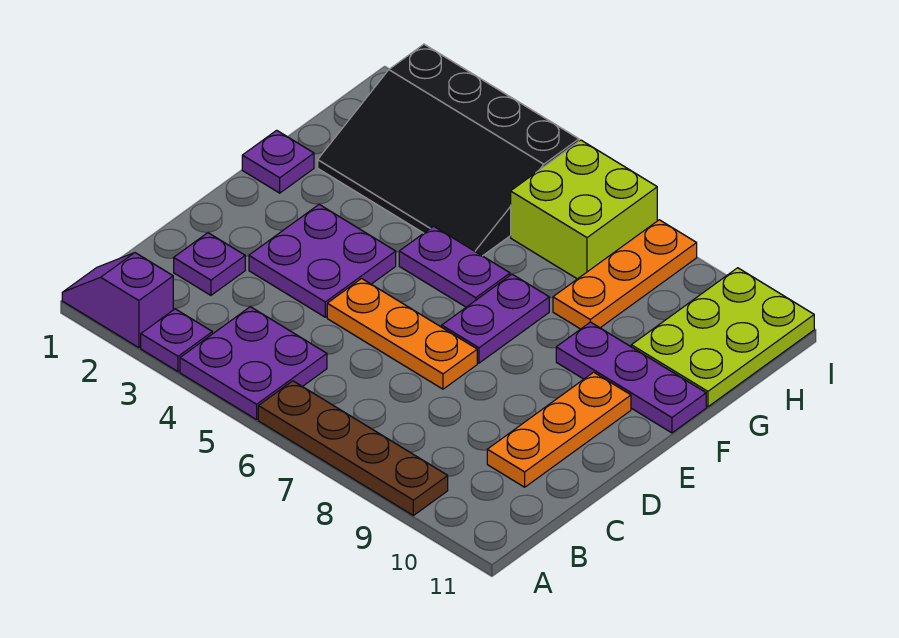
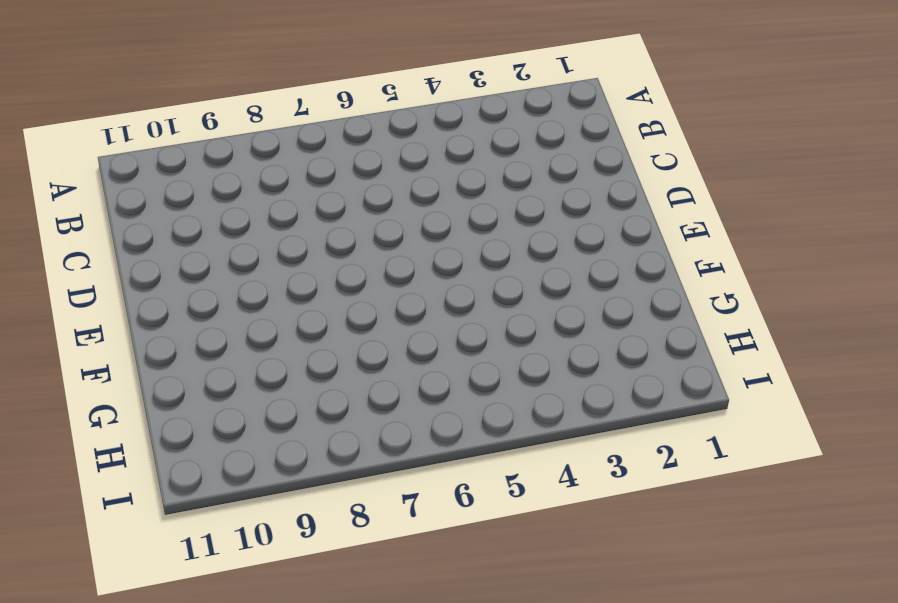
none -> purple slope A1:A2 level 1 top 2
none -> purple plate A3 level 1
none -> purple plate A4:B5 level 1

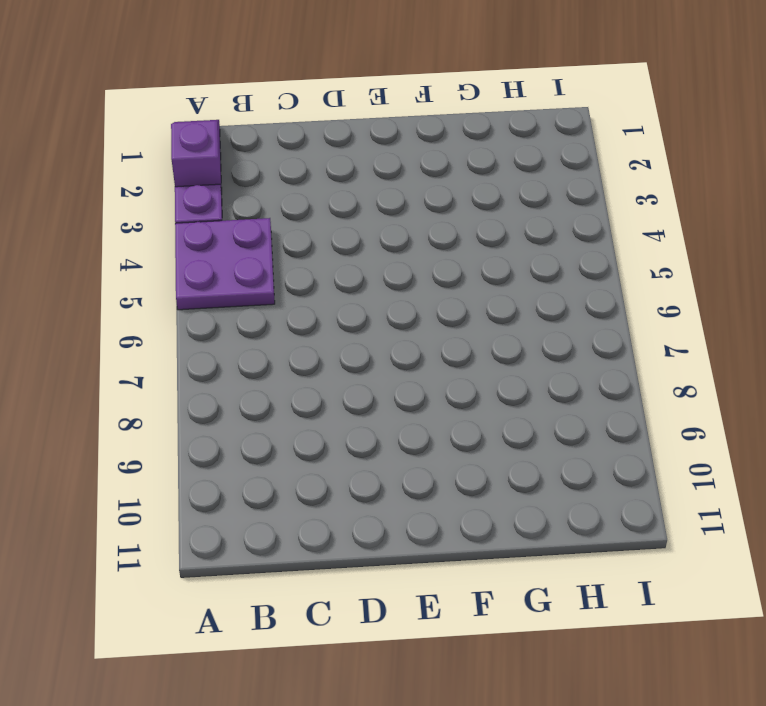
none -> brown plate A6:A9 level 1
none -> purple plate C2 level 1
none -> orange plate C10:E10 level 1

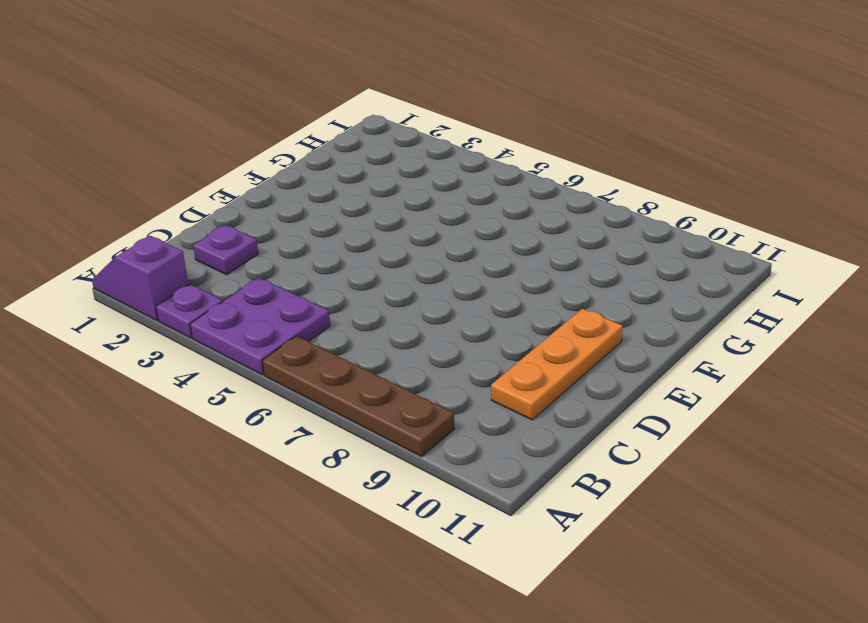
none -> purple plate D3:E4 level 1
none -> orange plate D5:D7 level 1
none -> purple plate E7:F7 level 1

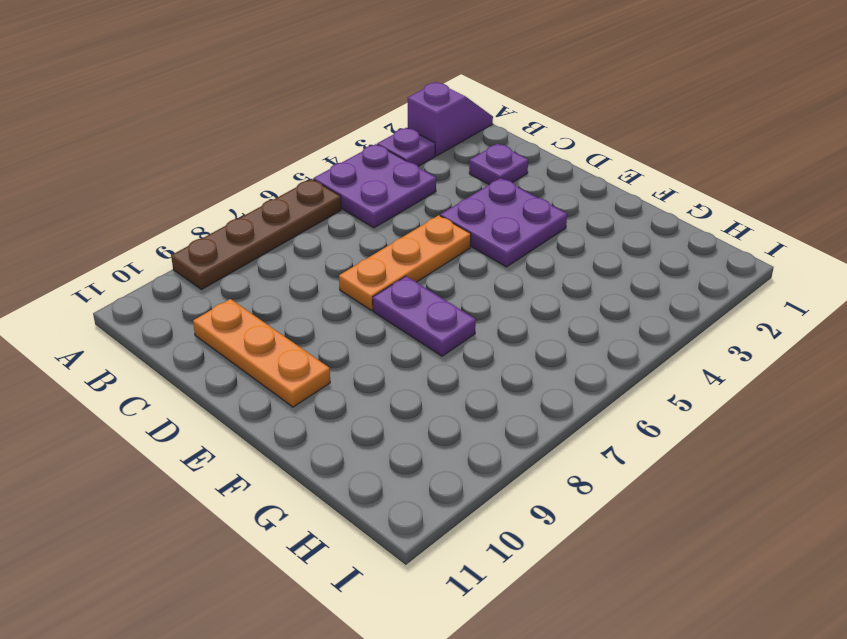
none -> purple plate F1 level 1
none -> purple plate F5:F6 level 1
none -> purple plate F9:F11 level 1

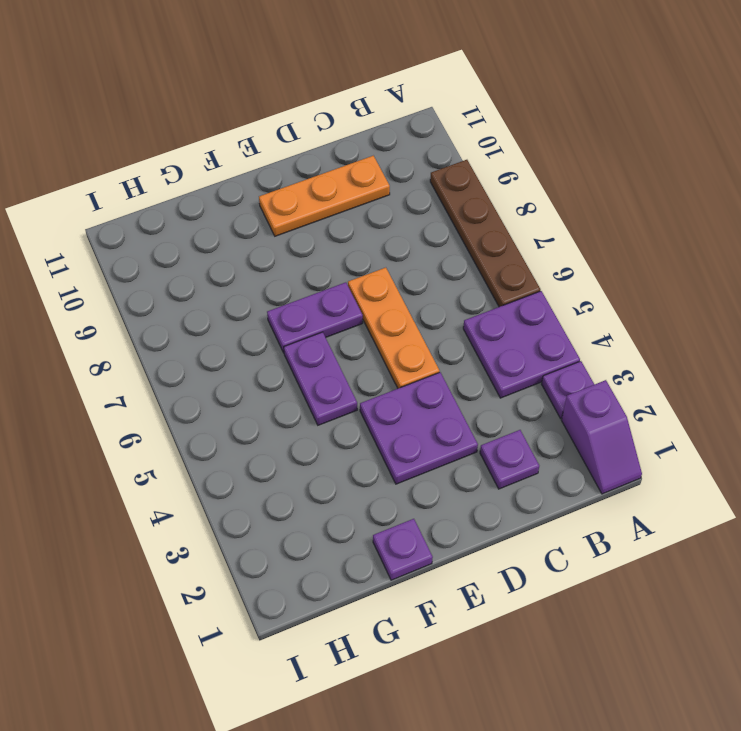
none -> purple plate F9:F11 level 1
none -> black slope G2:I5 level 1 top I
none -> orange plate G8:I8 level 1

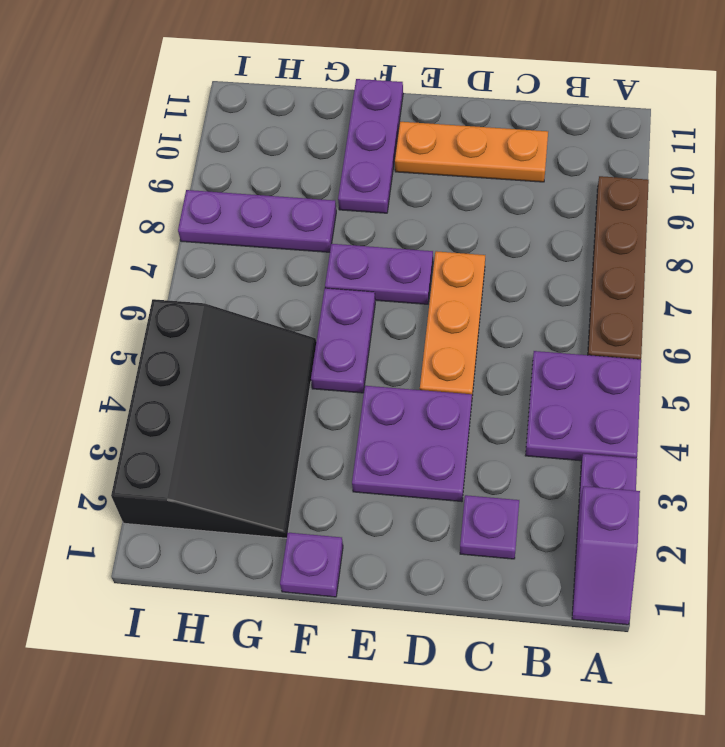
purple plate G8:I8 level 1 -> orange plate G8:I8 level 1
none -> lime plate G10:I11 level 1
none -> lime brick H6:I7 level 1

